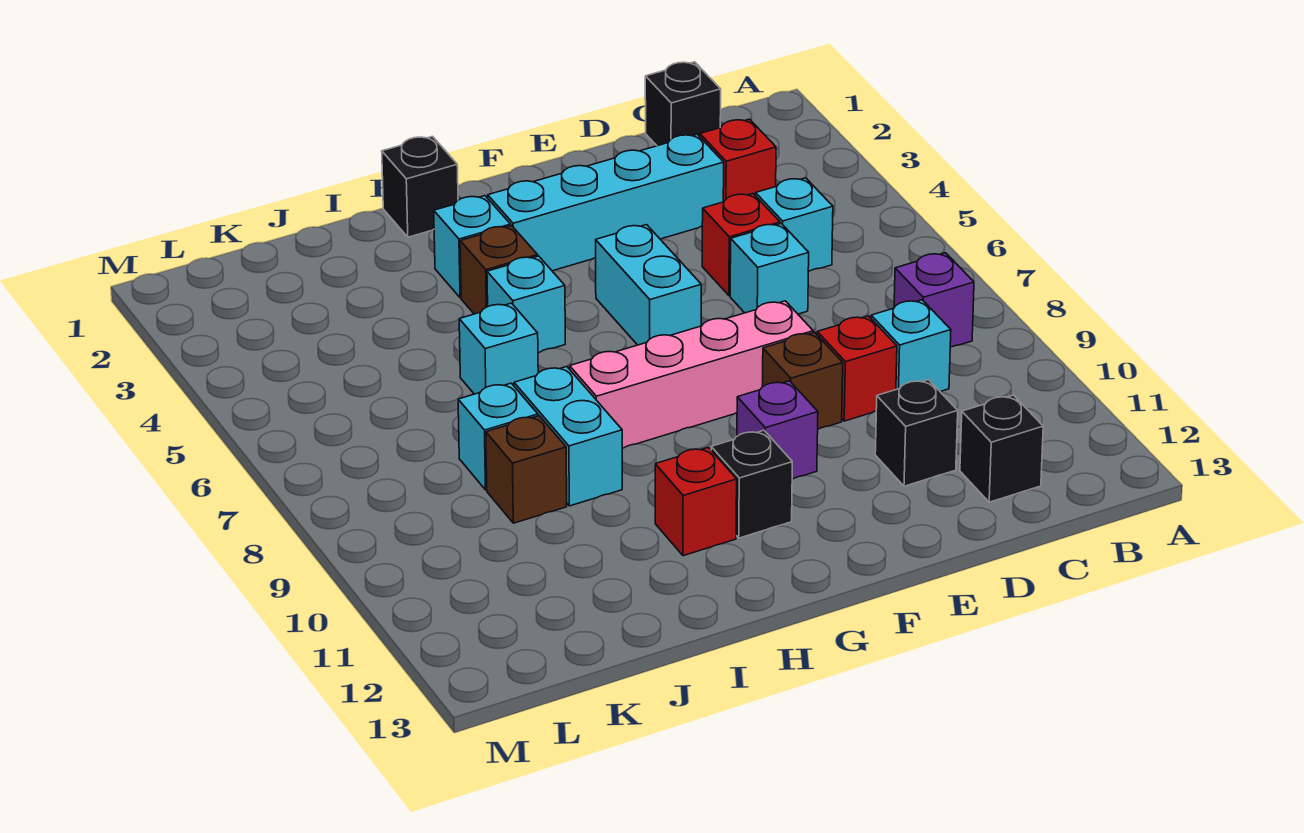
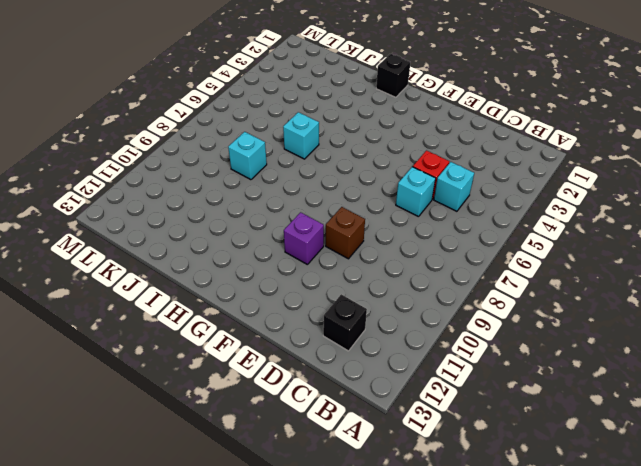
none -> purple brick B8 level 1
none -> black brick C1 level 1
none -> red brick C3 level 1

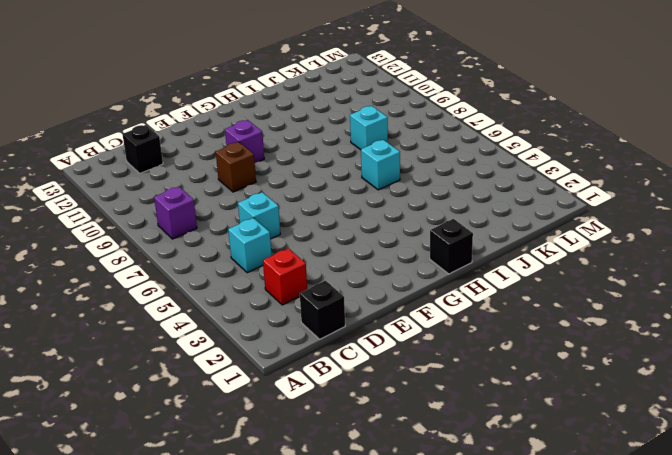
none -> cyan brick C9 level 1
none -> cyan brick D3:G3 level 1
none -> red brick D5 level 1

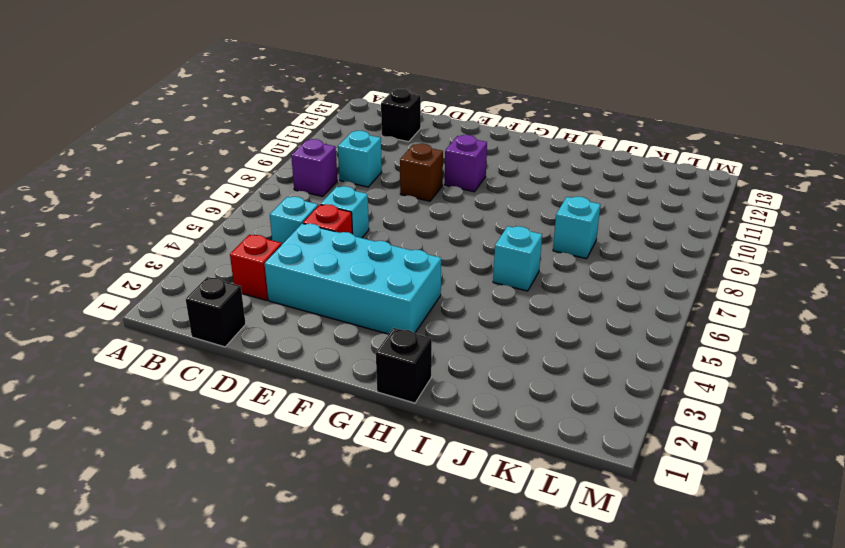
cyan brick D3:G4 level 1 -> cyan brick D3:G3 level 1
none -> red brick D9 level 1
none -> black brick D11 level 1
none -> pink brick E8:H8 level 1

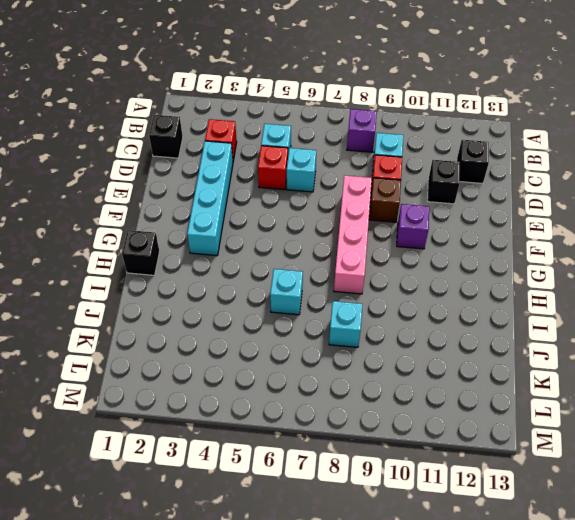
none -> cyan brick F5:F6 level 1
none -> black brick G11 level 1
none -> cyan brick H3 level 1

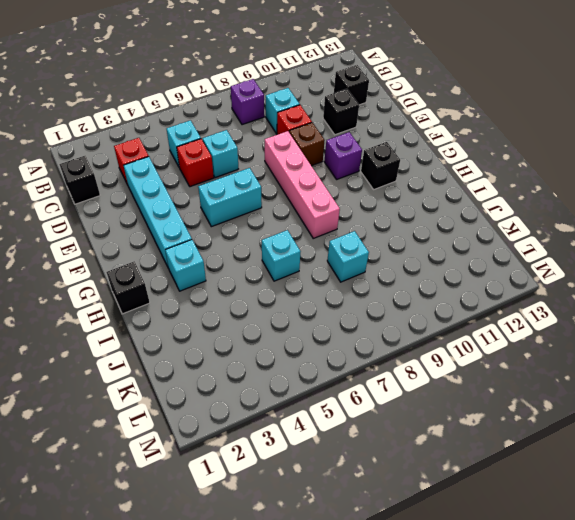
none -> brown brick H4 level 1
none -> cyan brick H5 level 1
none -> red brick H11 level 1

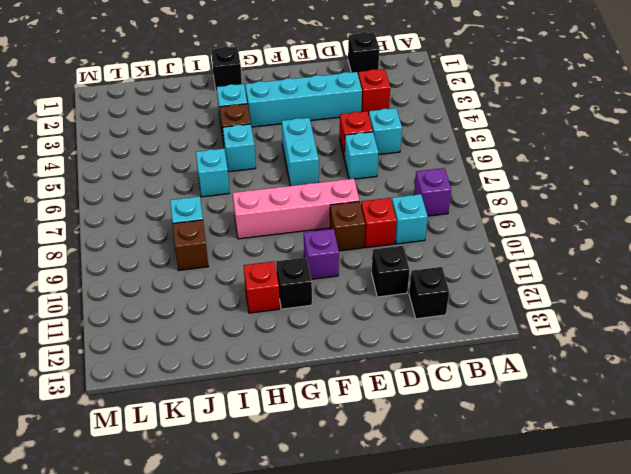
none -> cyan brick I8:I9 level 1

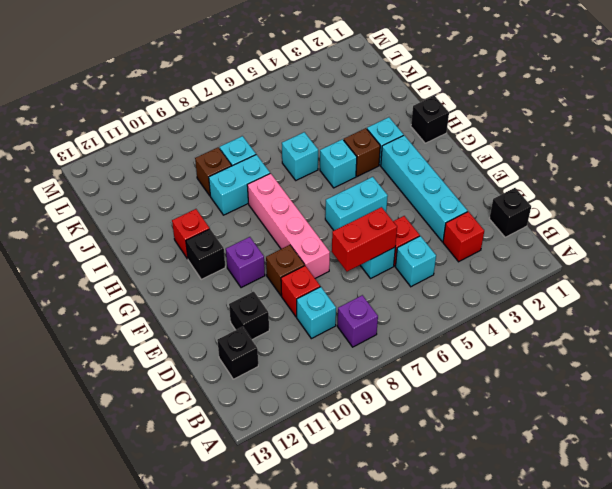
red brick D6:D7 level 2 -> none

